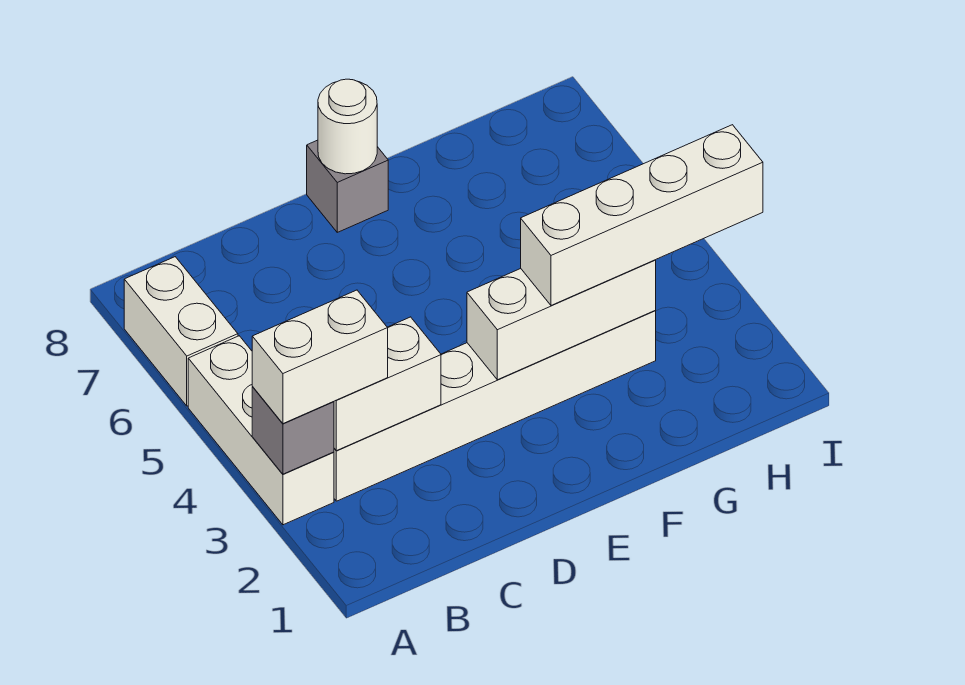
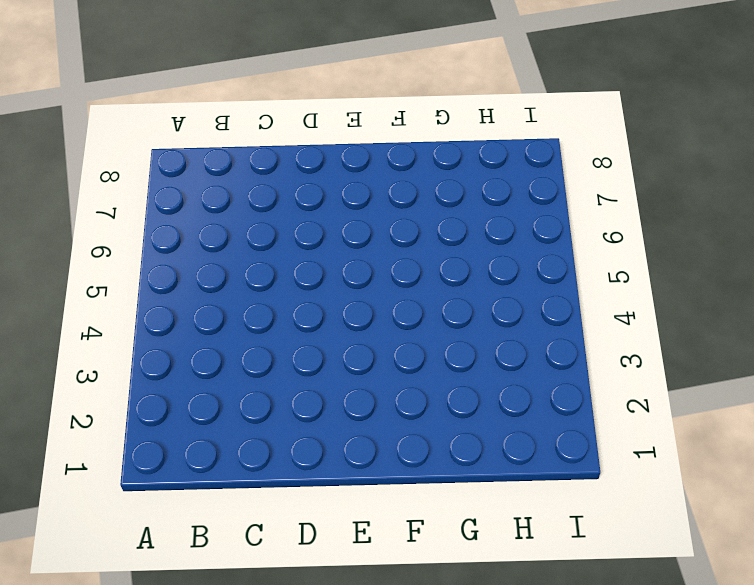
none -> white brick A3:A5 level 1
none -> white brick A6:A7 level 1

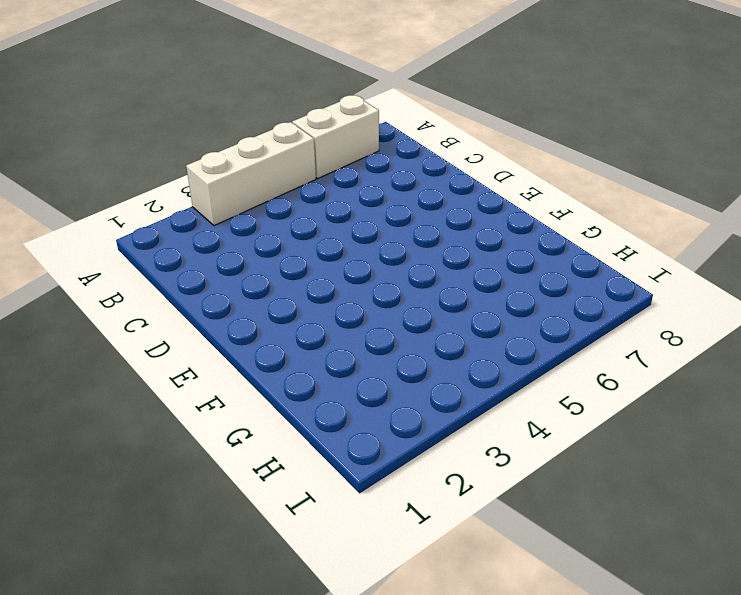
none -> white brick B3:G3 level 1
none -> grey brick E8 level 1

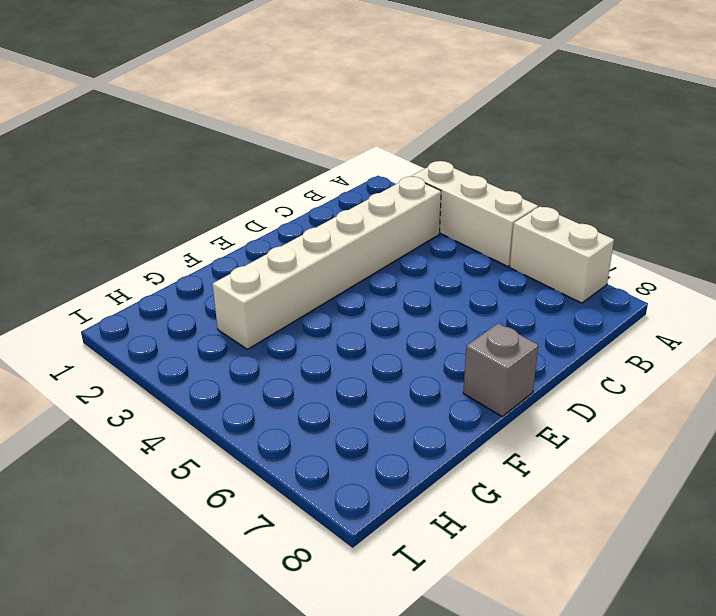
none -> grey brick A3 level 2
none -> white brick B3:C3 level 2

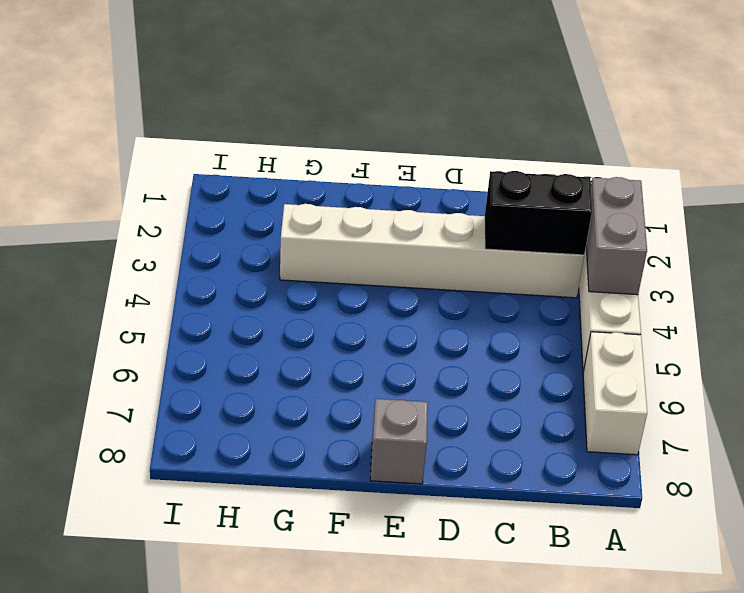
grey brick A3:A4 level 2 -> grey brick A3 level 2
black brick B3:C3 level 2 -> white brick B3:C3 level 2
none -> white brick E3:G3 level 2
none -> white round brick E8 level 2

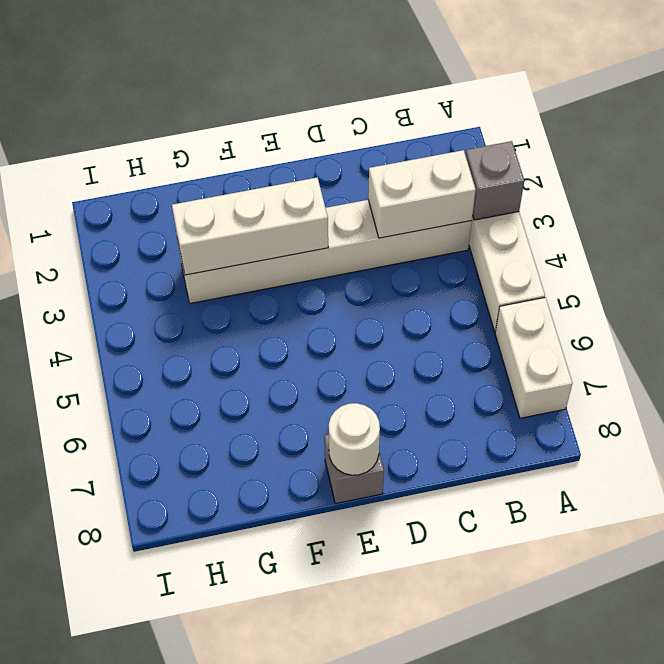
none -> white brick A3:B3 level 3
none -> white brick F3:I3 level 3

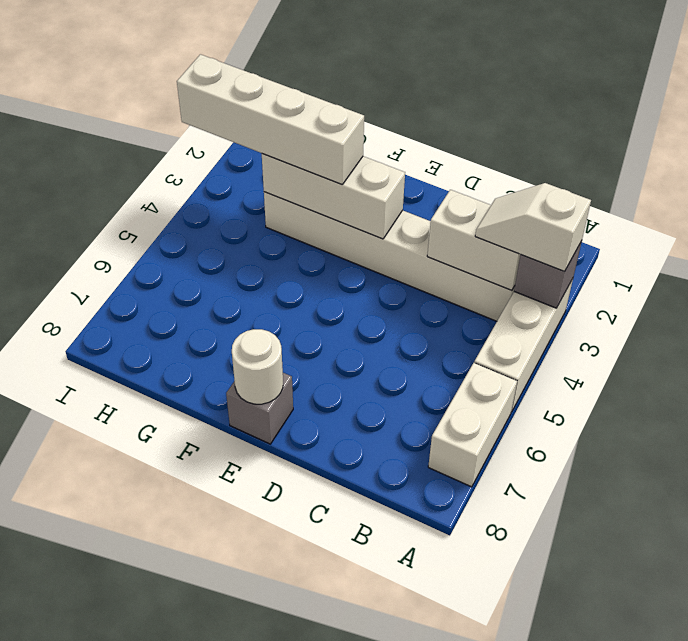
white slope A3:B3 level 3 top A -> white brick A3:B3 level 3

